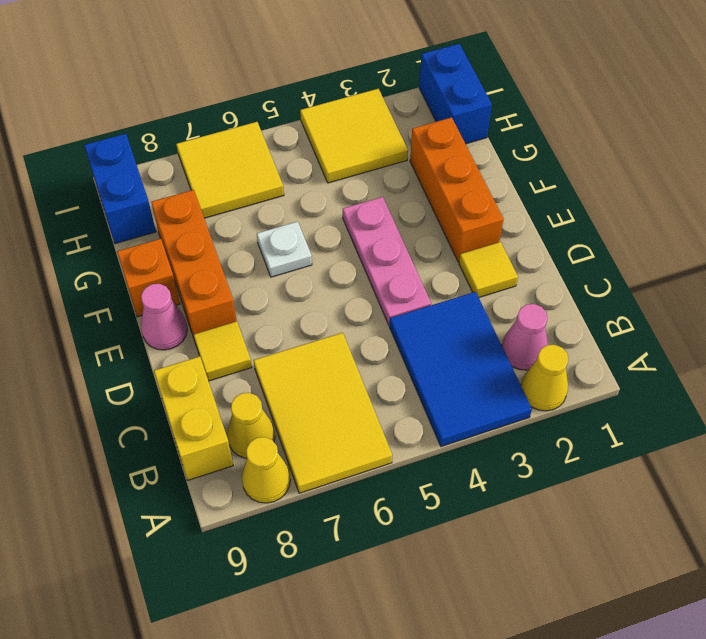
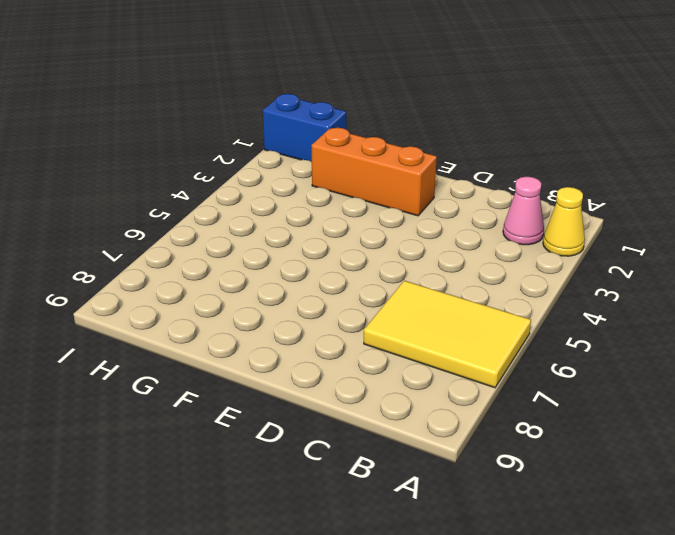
none -> blue tile A3:C4 level 1
none -> yellow cone A8 level 1
none -> yellow cone B8 level 1

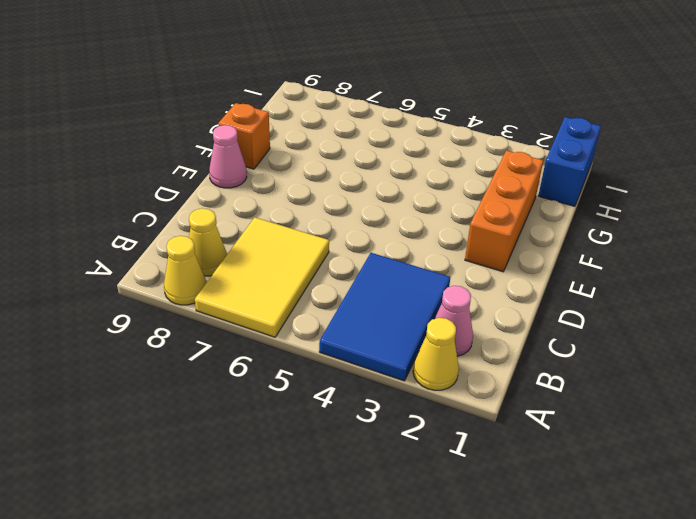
none -> yellow brick B9:C9 level 1
none -> yellow tile D2 level 1
none -> pink plate D4:F4 level 1

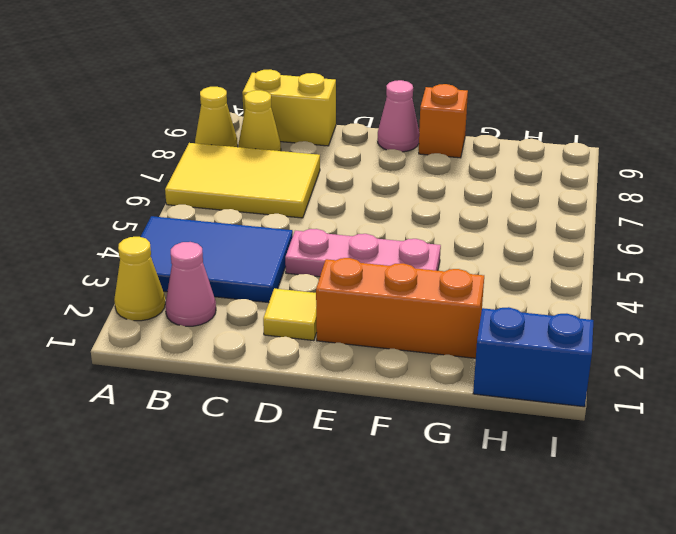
none -> yellow tile D8 level 1
none -> orange brick E8:G8 level 1
none -> white plate F6 level 1

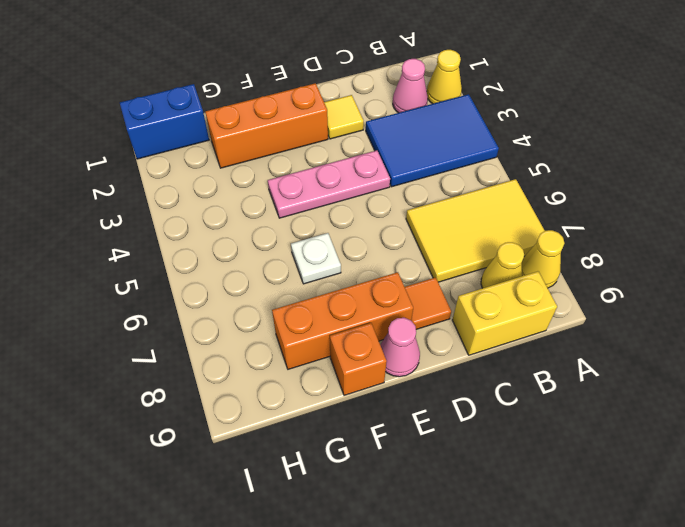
orange tile D8 level 1 -> yellow tile D8 level 1
none -> yellow tile H3:I4 level 1
none -> yellow tile H6:I7 level 1
none -> blue brick H9:I9 level 1

